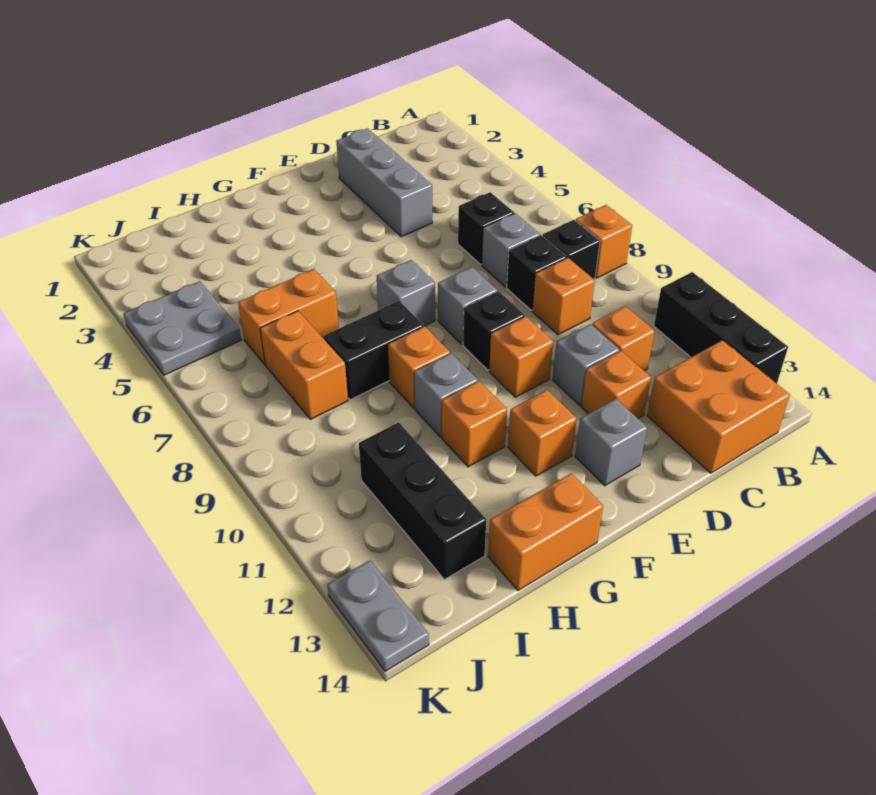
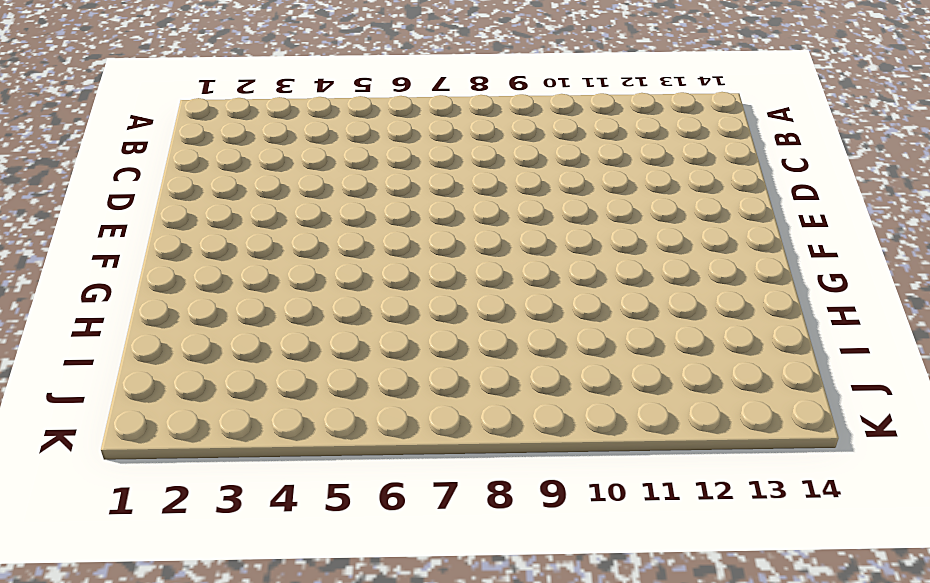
none -> orange brick A8 level 1
none -> black brick A11:A13 level 1
none -> black brick B8 level 1

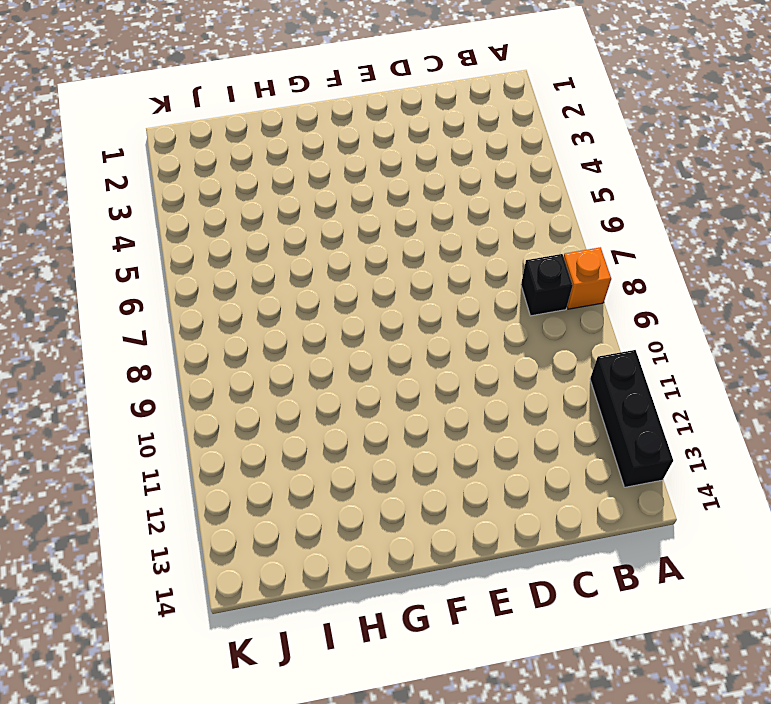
none -> orange brick B13:C14 level 1
none -> black brick C6 level 1
none -> grey brick C7 level 1

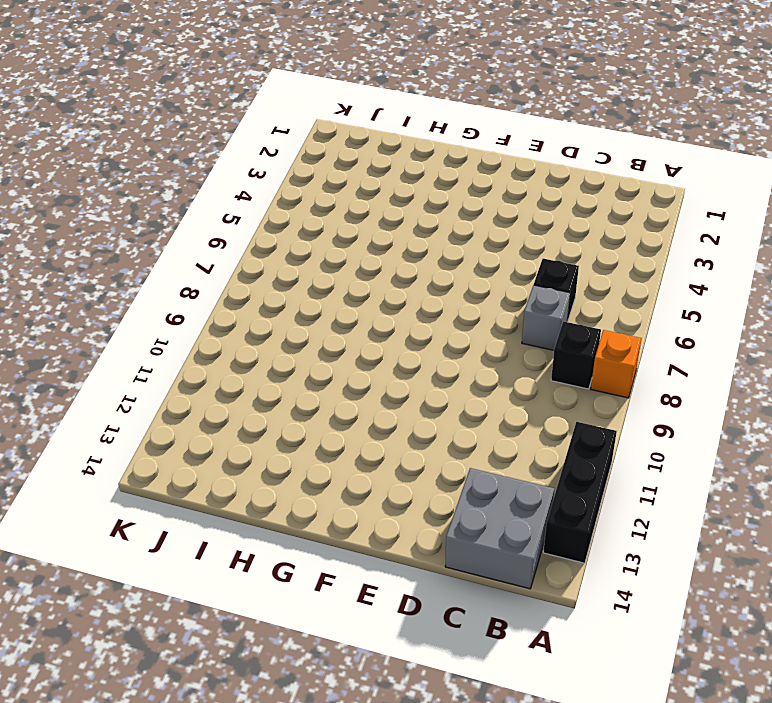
grey brick B13:C14 level 1 -> orange brick B13:C14 level 1
none -> black brick C8 level 1
none -> orange brick C9 level 1
none -> orange brick C11 level 1

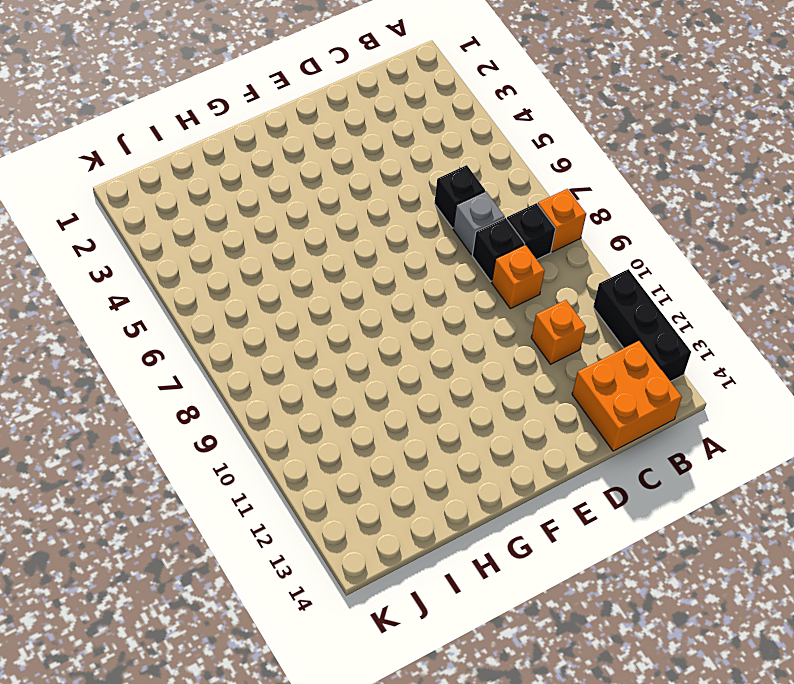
none -> grey brick D2:D4 level 1
none -> grey brick D11 level 1
none -> orange brick D12 level 1

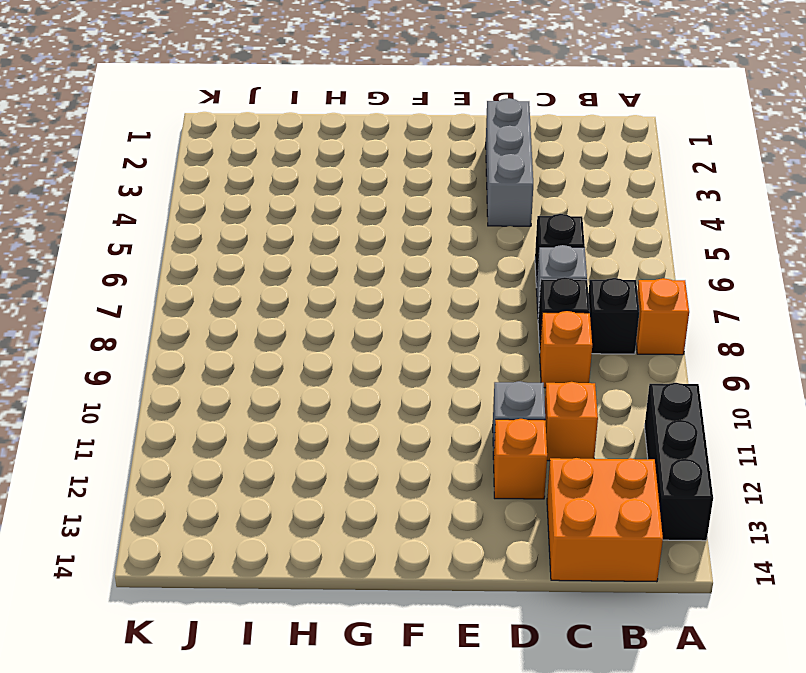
none -> grey brick E8 level 1
none -> black brick E9 level 1
none -> orange brick E10 level 1

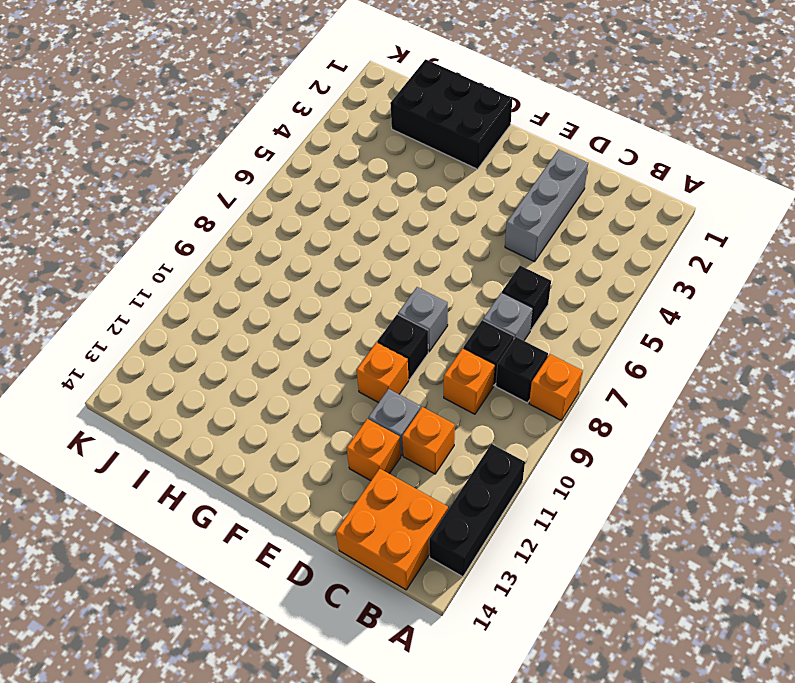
black brick G1:I2 level 1 -> none
none -> grey brick E13 level 1
none -> grey brick F7 level 1
none -> orange brick F12 level 1

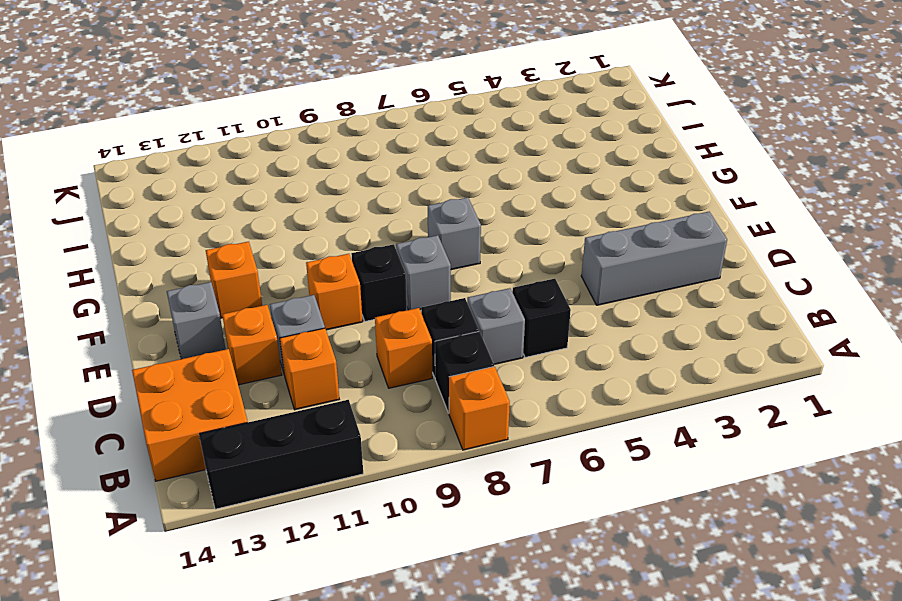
none -> black brick G8:H8 level 1
none -> orange brick G9 level 1
none -> grey brick G10 level 1

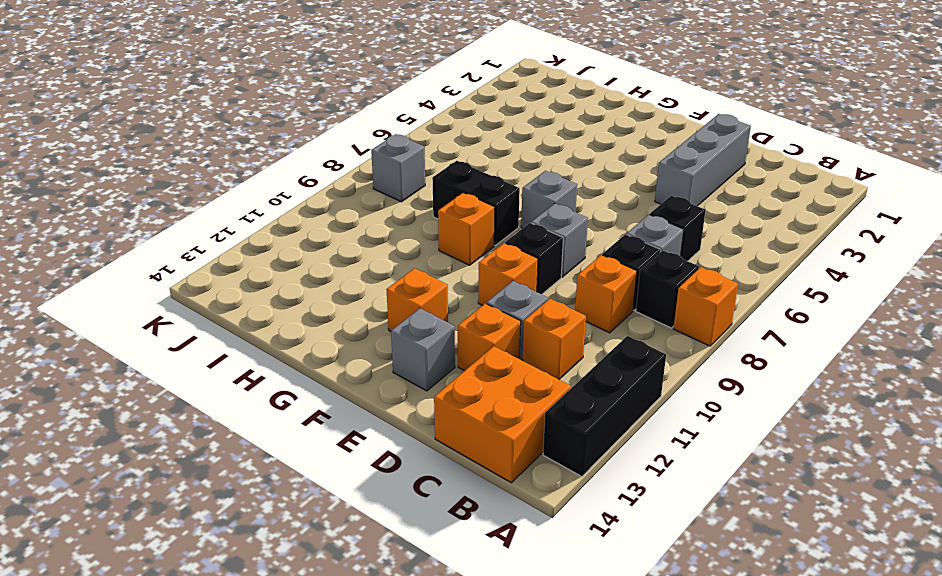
grey brick J8 level 1 -> grey brick G10 level 1
none -> orange brick G11 level 1
none -> orange brick G14:H14 level 1
none -> orange brick H6:I6 level 1

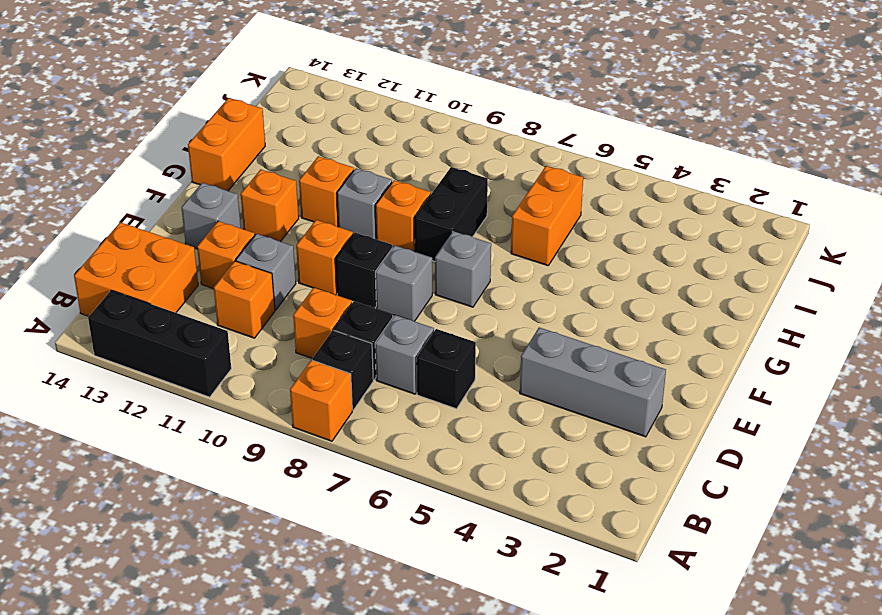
none -> orange brick I7:I8 level 1
none -> black brick I11:I13 level 1
none -> grey plate J4:K5 level 1

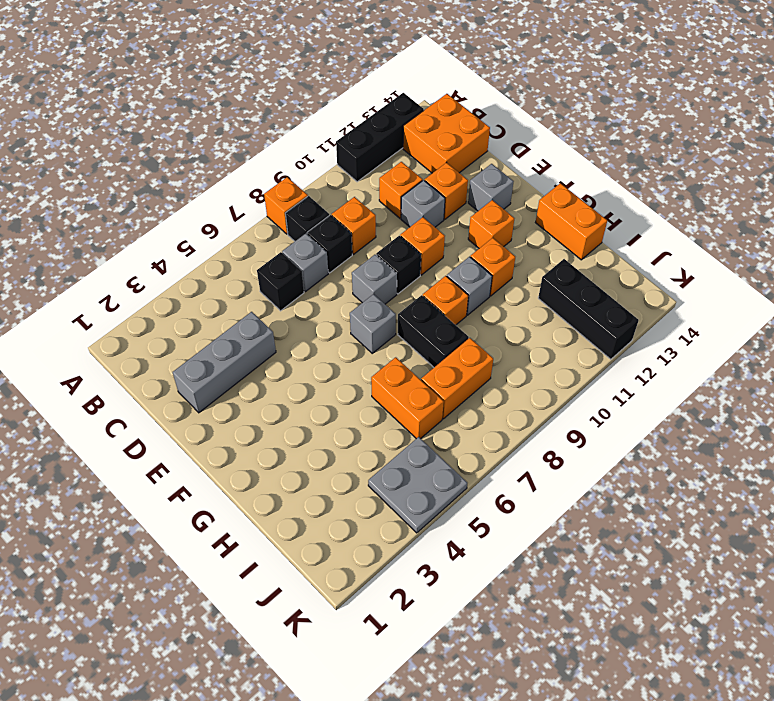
black brick I12:K12 level 1 -> black brick I11:I13 level 1
none -> grey plate K13:K14 level 1

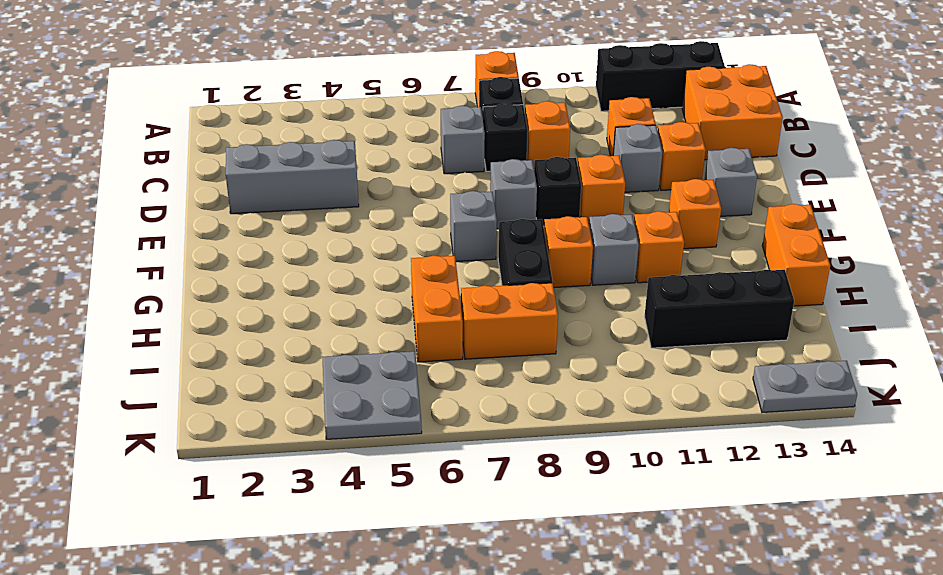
none -> black brick C6 level 1

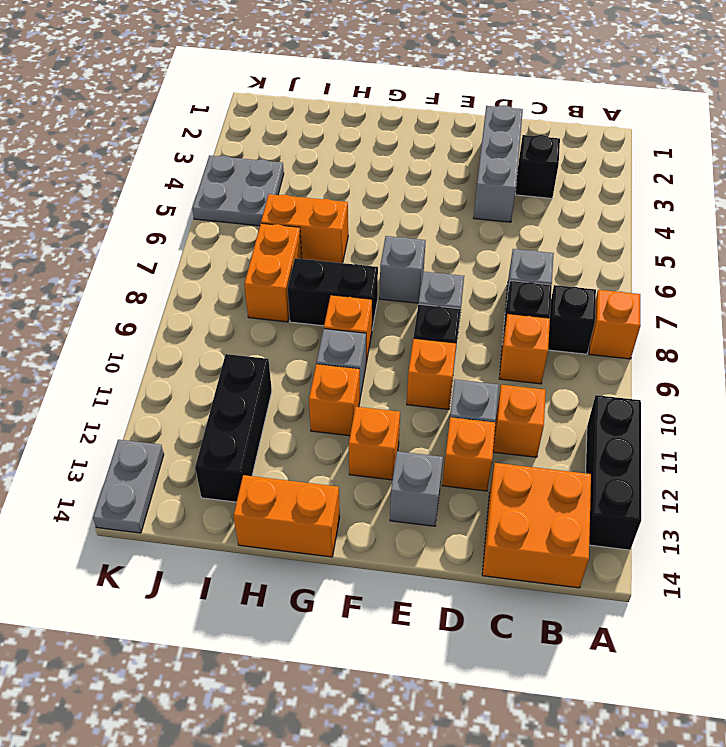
black brick C3 level 1 -> black brick C6 level 1

